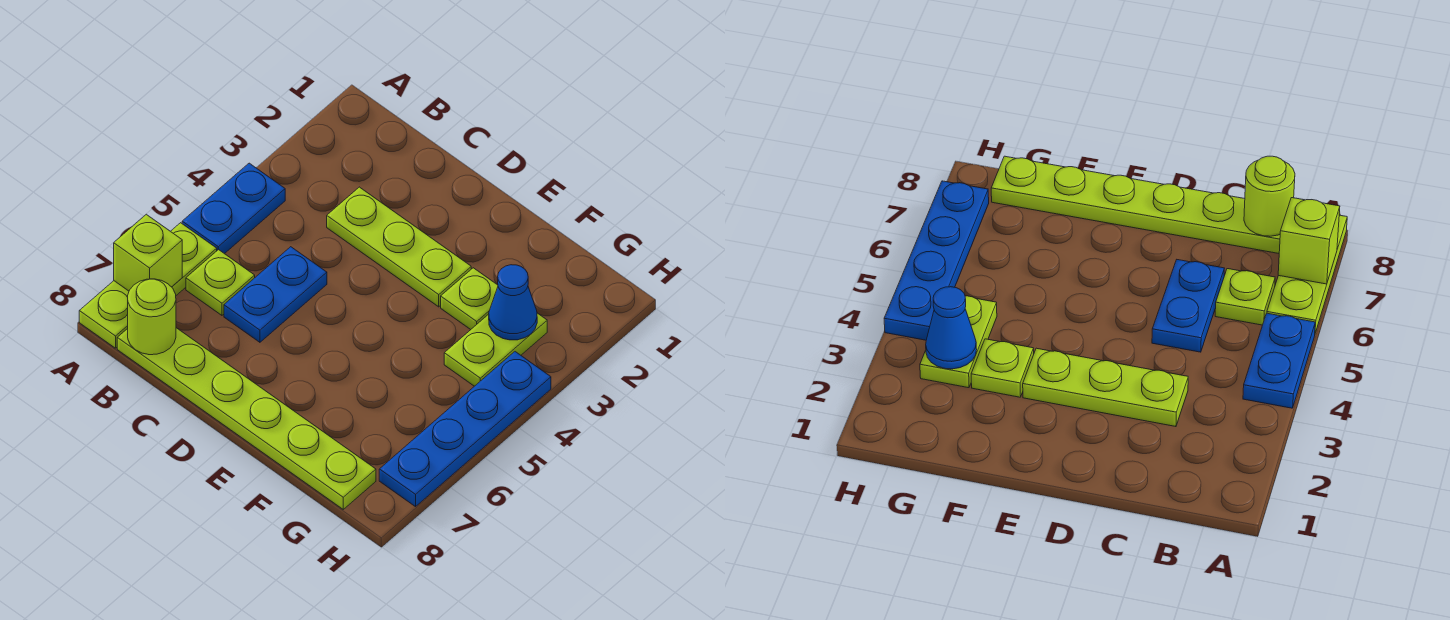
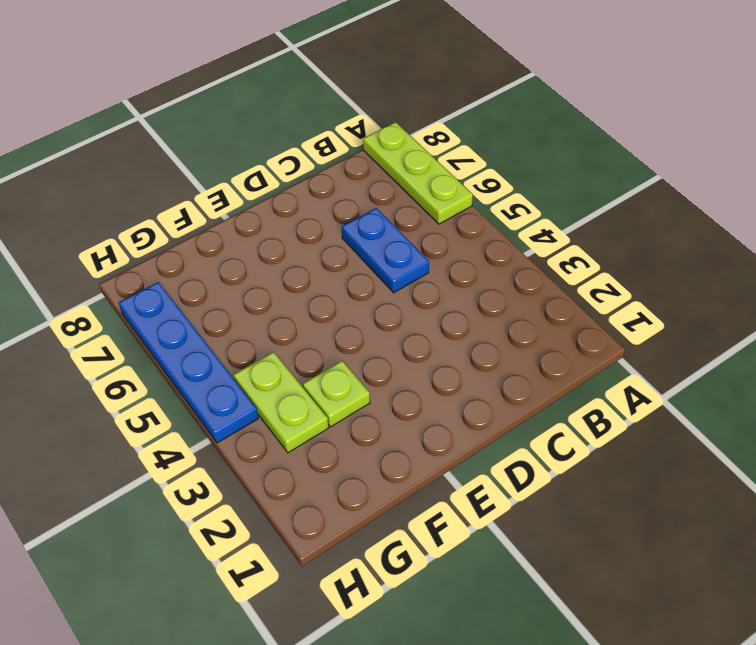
none -> blue plate A4:A5 level 1
none -> lime plate B6 level 1
none -> lime plate B8:G8 level 1

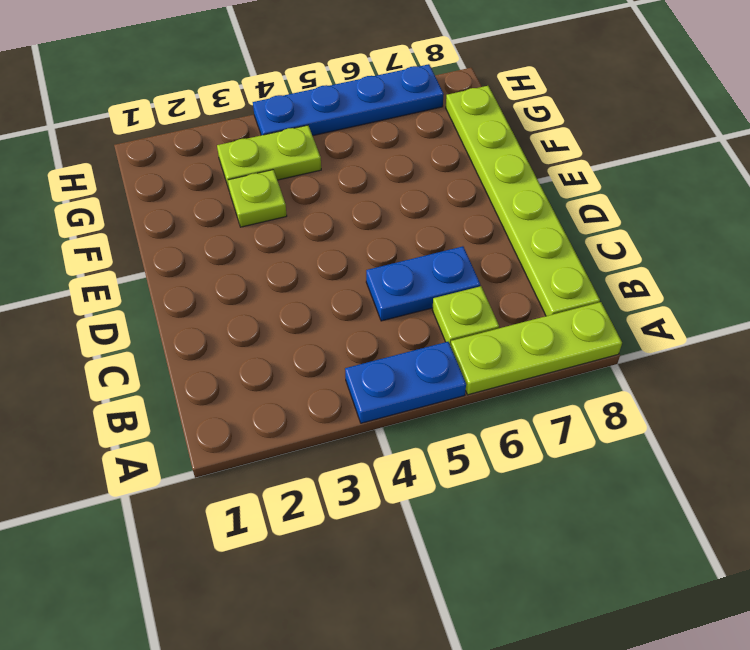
none -> lime plate C3:E3 level 1
none -> lime brick A7 level 2
none -> lime round brick B8 level 2

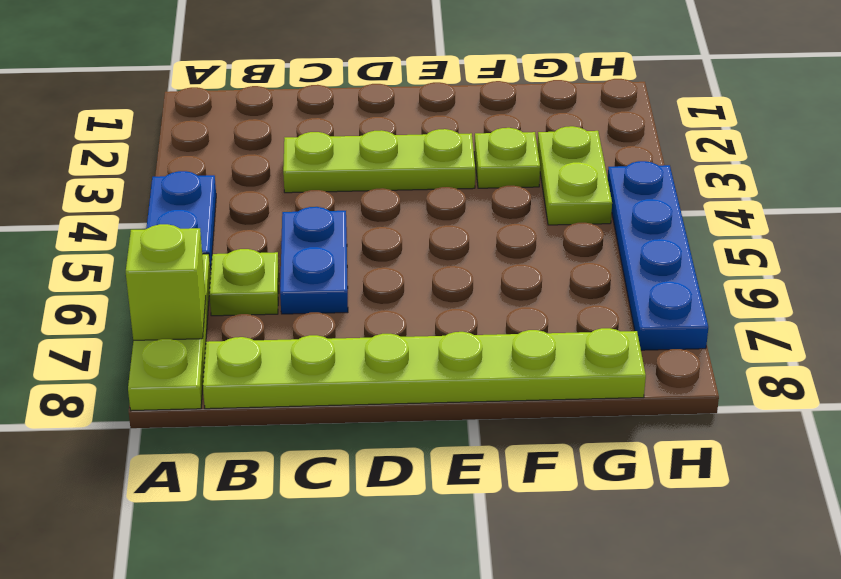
none -> lime round brick B8 level 2
none -> blue cone G3 level 2

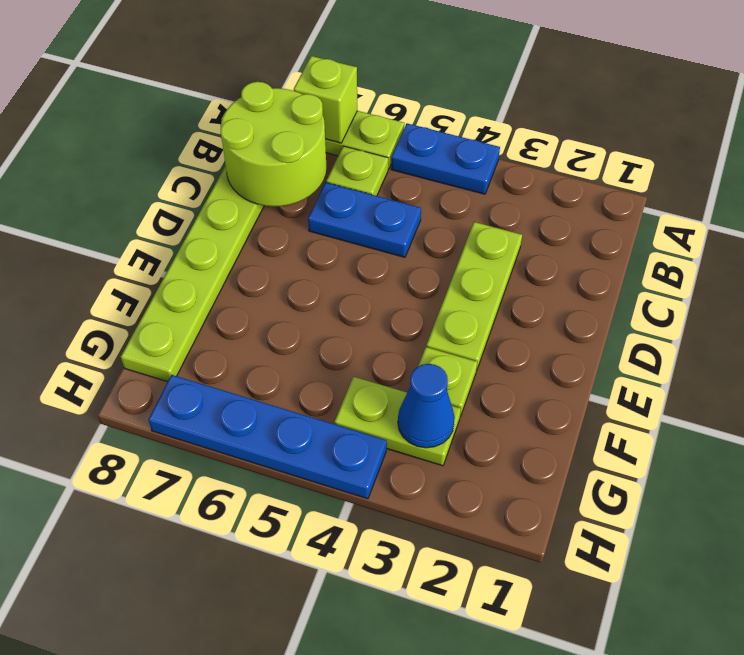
lime round brick B7:C8 level 2 -> lime round brick B8 level 2

